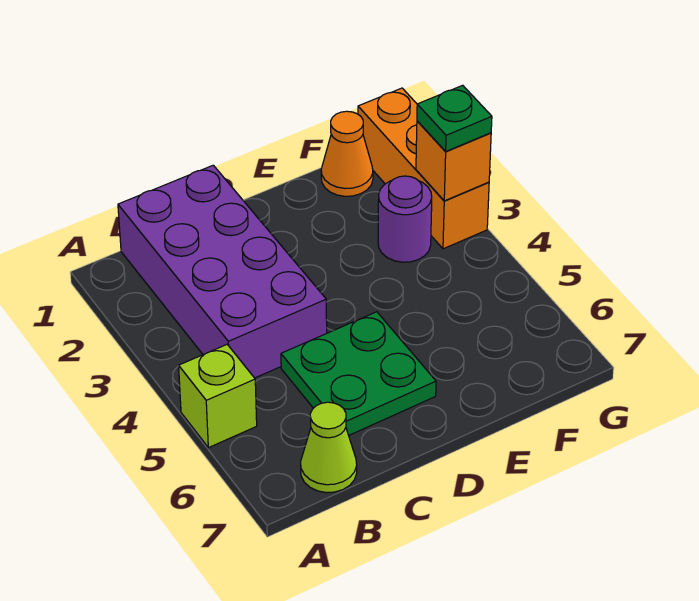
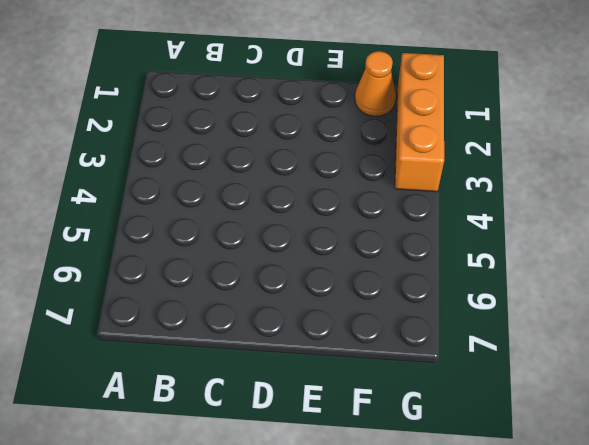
none -> lime brick A5 level 1
none -> purple brick B1:C4 level 1

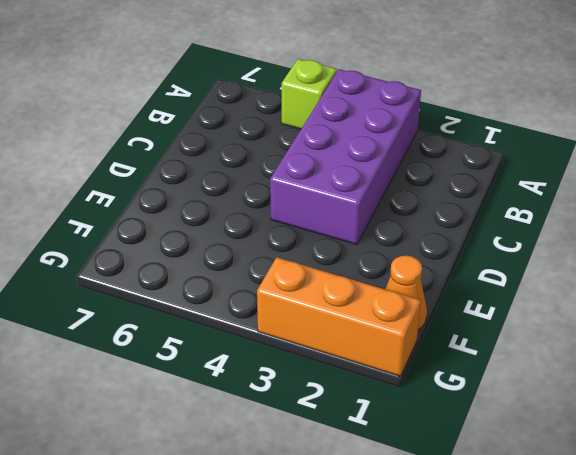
purple brick A3:D4 level 1 -> purple brick B1:C4 level 1
none -> lime cone B7 level 1
none -> green plate C5:D6 level 1

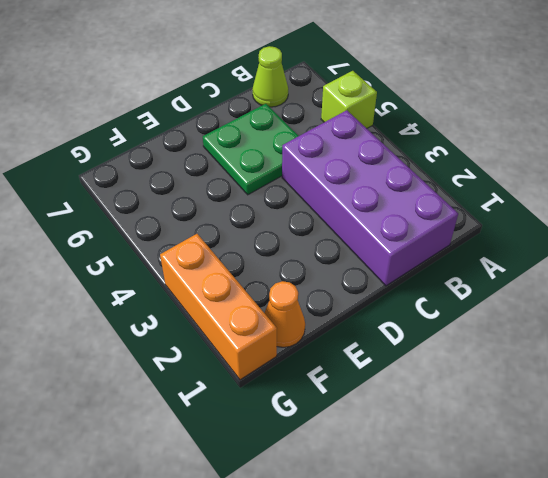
none -> purple round brick F3 level 1
none -> orange brick G3 level 2

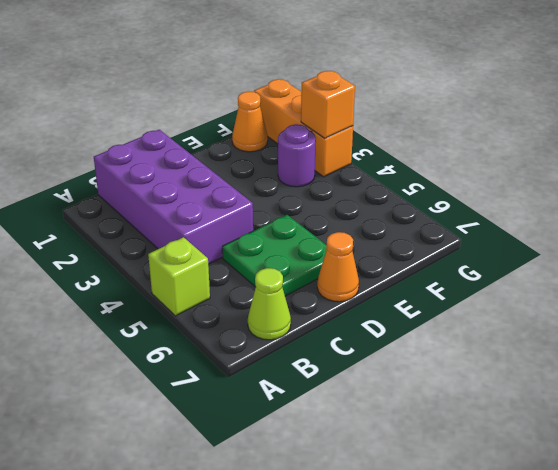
orange cone D7 level 1 -> none
none -> green plate G3 level 3

